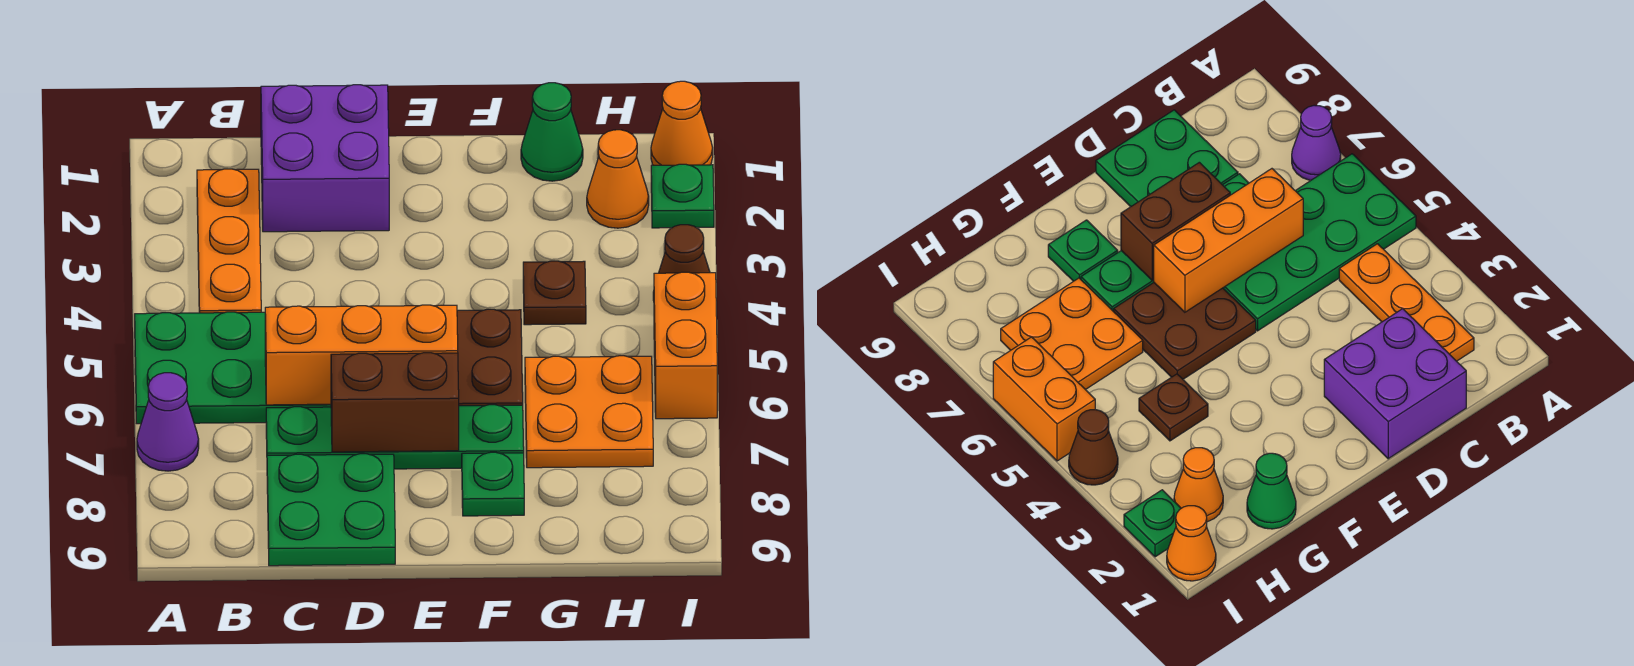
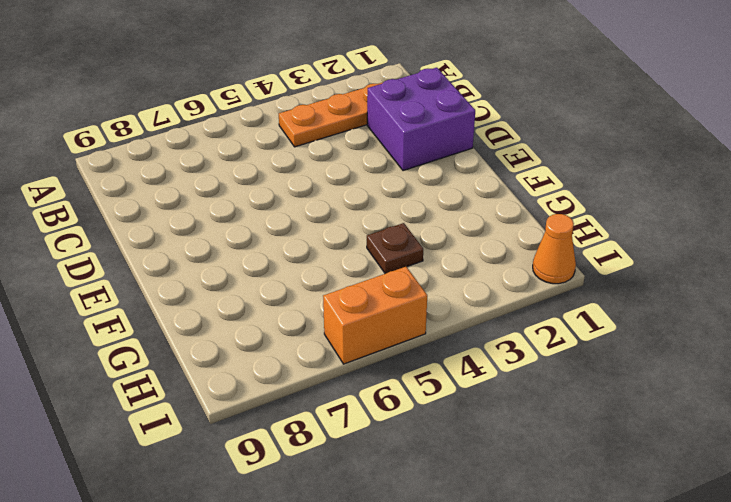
none -> green plate A5:D6 level 1
none -> purple cone A7 level 1
none -> green plate C7:F7 level 1

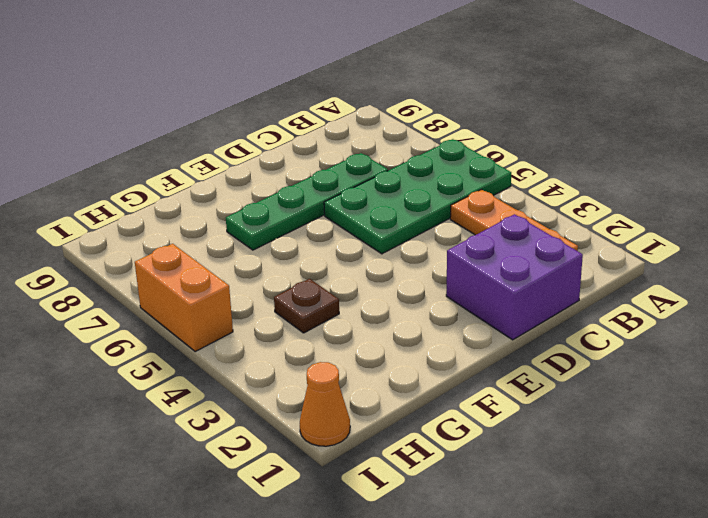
none -> purple cone A7 level 1
none -> green plate C8:D9 level 1
none -> brown plate E5:F6 level 1

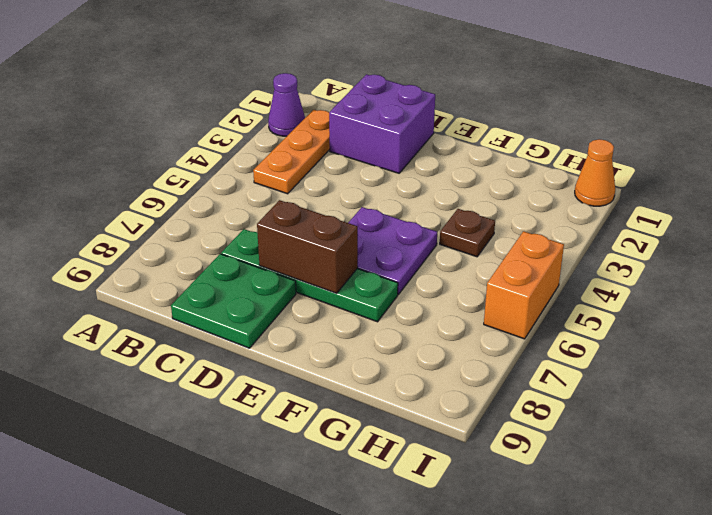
purple cone A2 level 1 -> purple cone A7 level 1
purple plate E5:F6 level 1 -> brown plate E5:F6 level 1
none -> green plate A5:D6 level 1
none -> green plate F8 level 1
none -> green cone G1 level 1

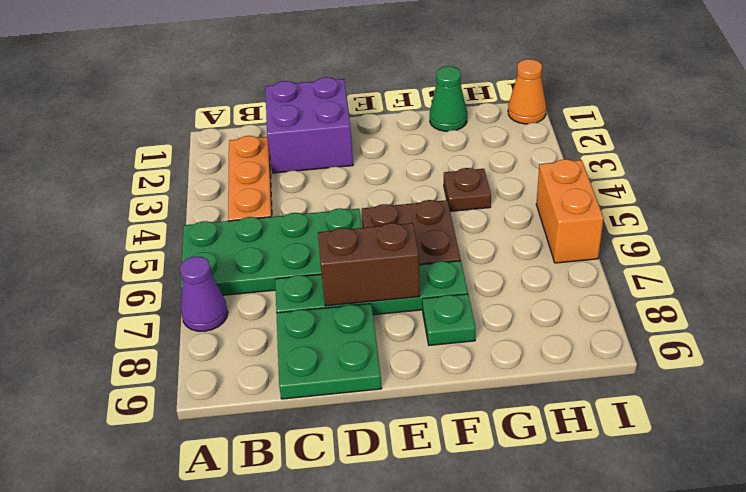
none -> orange plate G6:H7 level 1
none -> orange cone H2 level 1
none -> green plate I2 level 1

